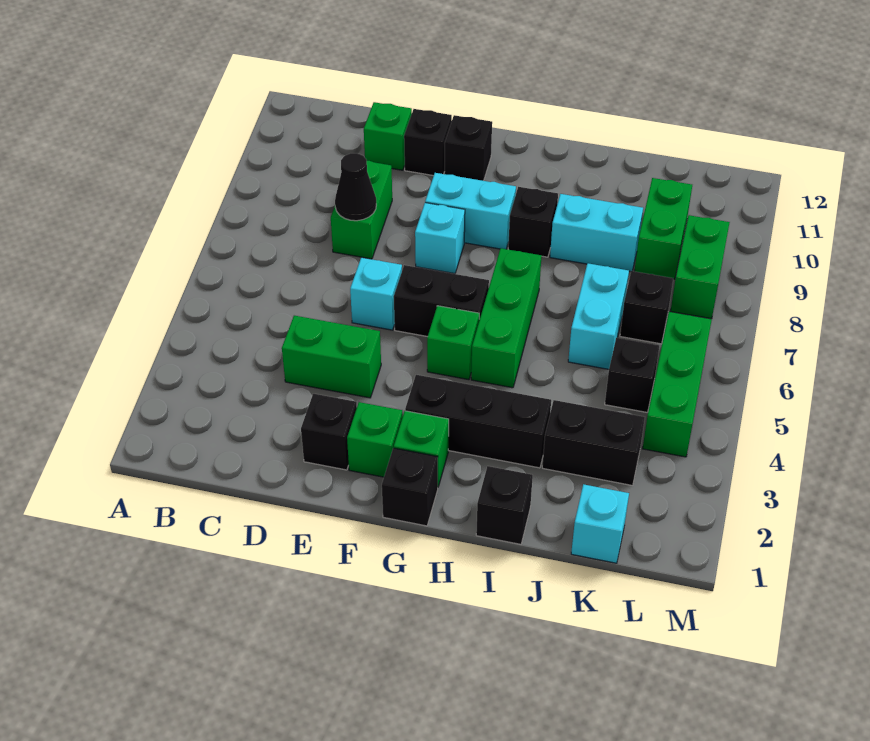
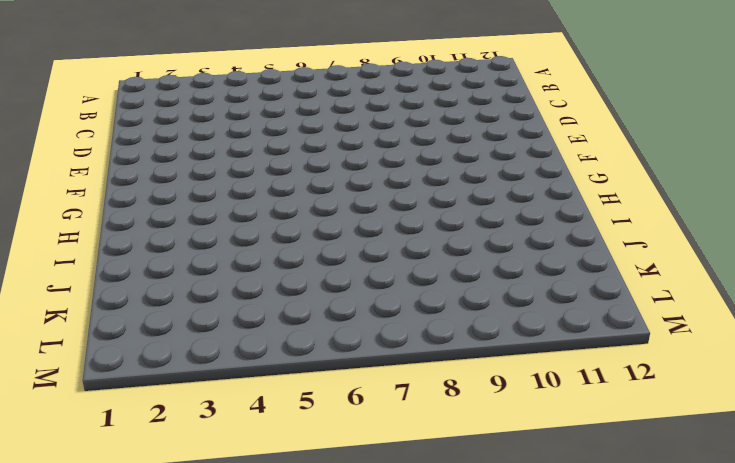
none -> green brick D4:E4 level 1
none -> green brick D8:D9 level 1
none -> green brick D11 level 1

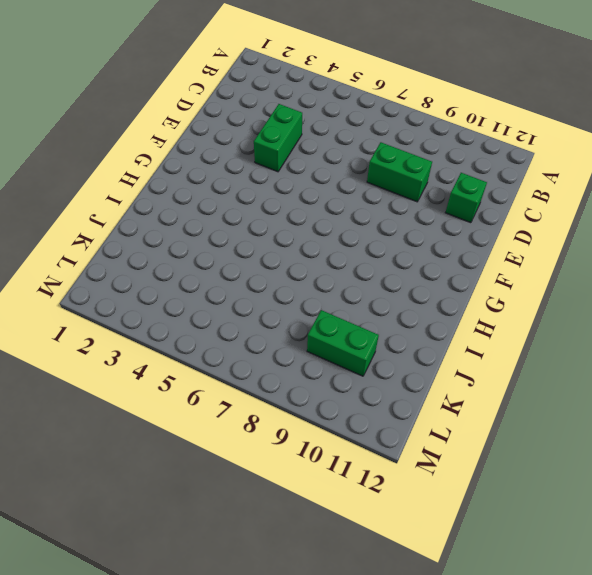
none -> black brick E2 level 1
none -> cyan brick E6 level 1
none -> black brick E11 level 1

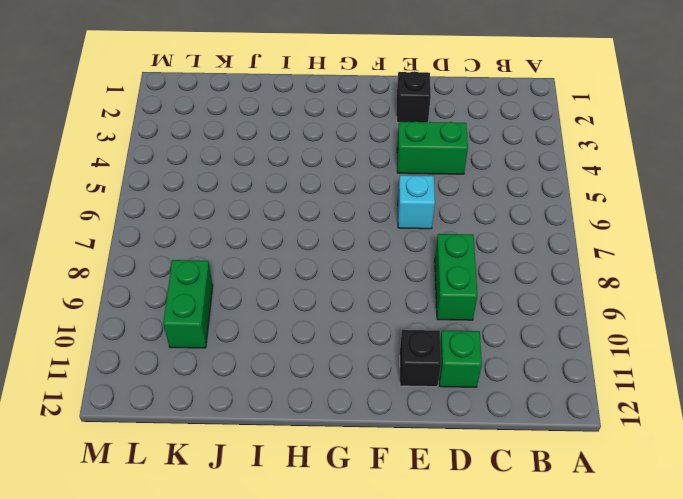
none -> green brick F2 level 1
none -> black brick F6:G6 level 1
none -> cyan brick F8 level 1

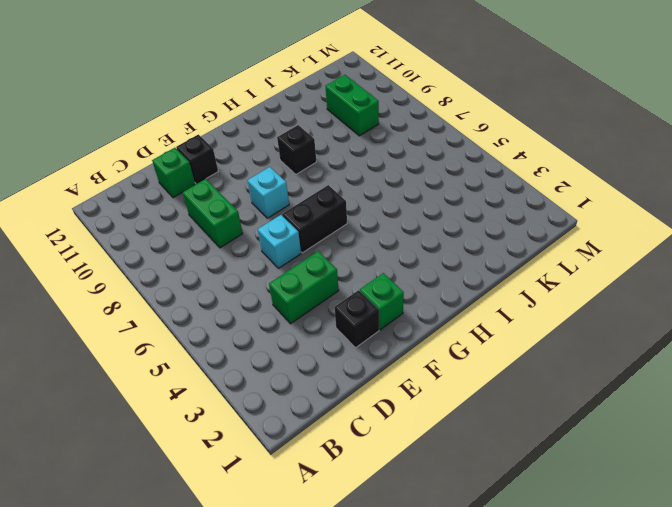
none -> cyan brick F9:G9 level 1
none -> black brick F11 level 1
none -> black brick G1 level 1

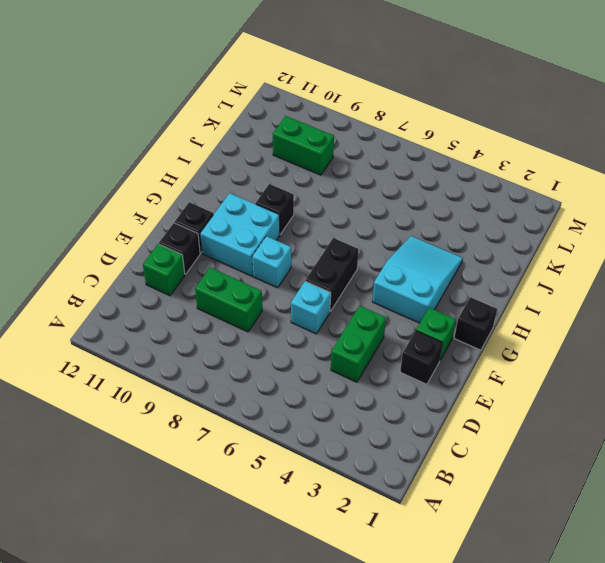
cyan brick F9:G10 level 1 -> cyan brick F9:G9 level 1
cyan slope G3:I4 level 1 top G -> black brick G3:I3 level 1
none -> green brick G2 level 1
none -> green brick G5 level 1
none -> green brick H5:H7 level 1

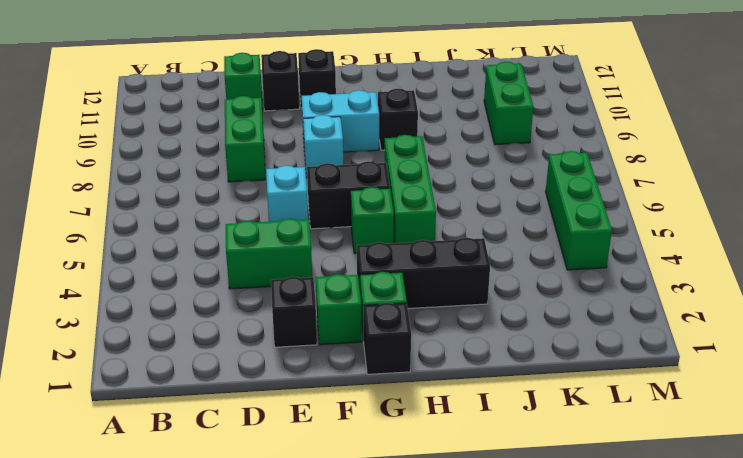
none -> black brick I1 level 1
none -> cyan brick I9:J9 level 1
none -> black brick J3:K3 level 1

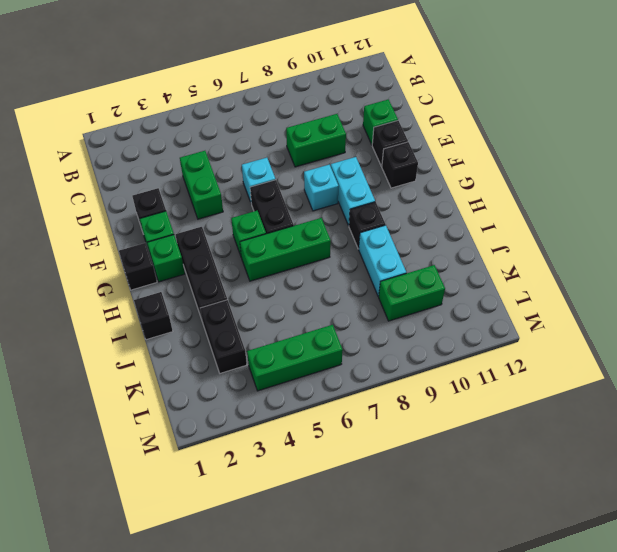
none -> cyan brick J6:J7 level 1
none -> cyan brick K1 level 1
none -> black brick K5 level 1

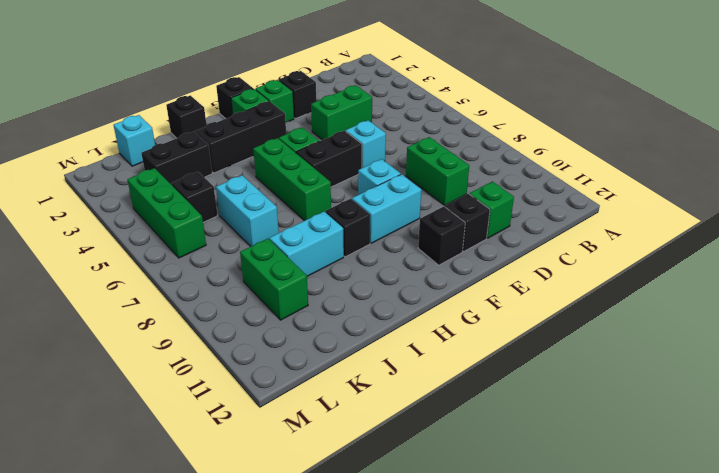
none -> black brick K7 level 1
none -> green brick L8:L9 level 1
none -> black cone D8 level 2

